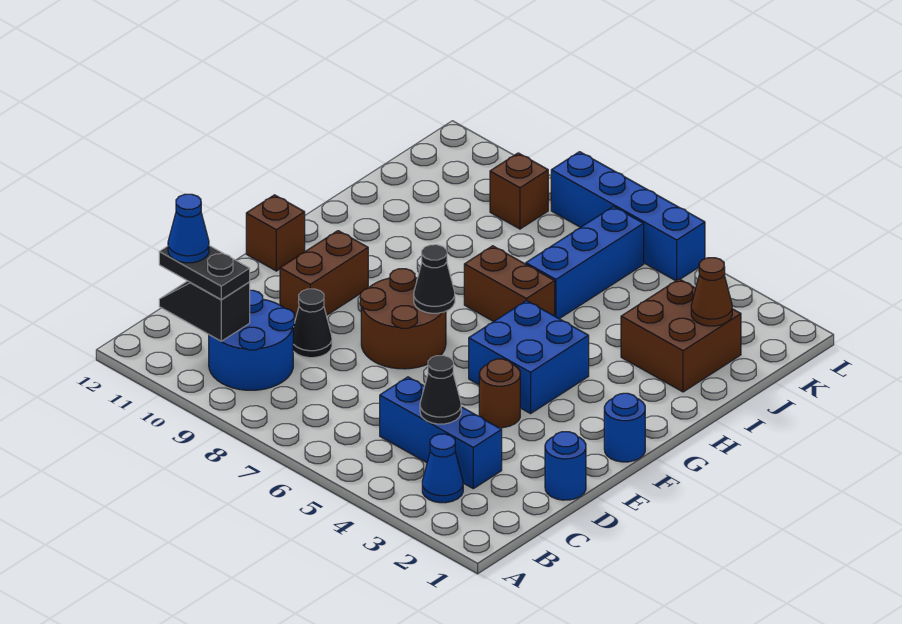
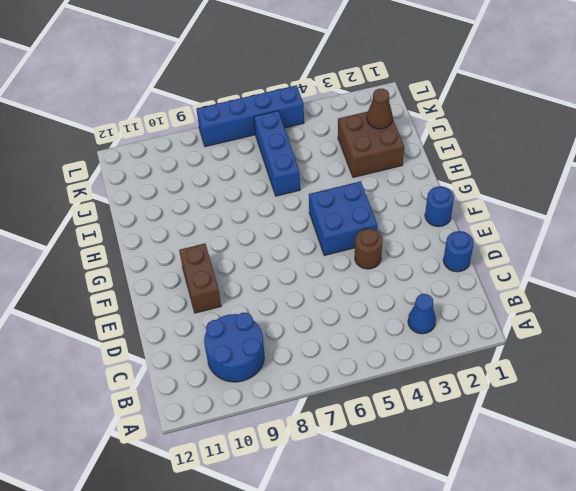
none -> blue brick C3:C5 level 1
none -> black cone D9 level 1
none -> brown round brick E7:F8 level 1

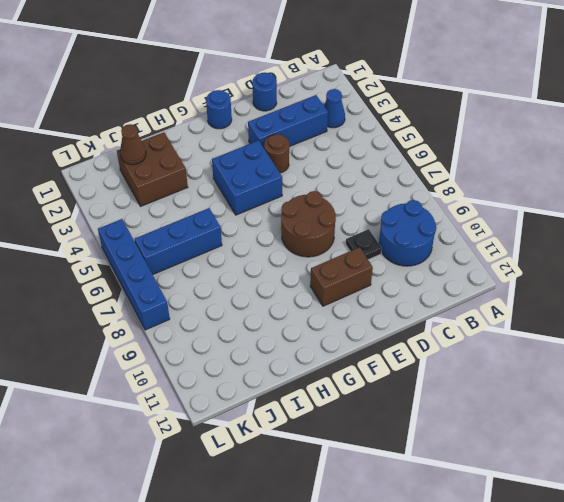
blue brick C3:E3 level 1 -> blue brick C3:C5 level 1
black plate D9 level 1 -> black cone D9 level 1
none -> brown brick F12 level 1
none -> brown brick H6:H7 level 1
none -> brown brick K9 level 1

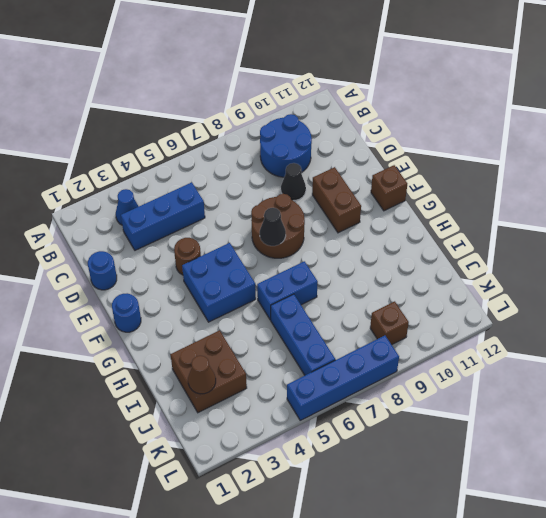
blue brick H6:H7 level 1 -> brown brick H6:H7 level 1
none -> black slope B10:B11 level 2 top 10
none -> black cone C4 level 2
none -> black plate B10:B11 level 3

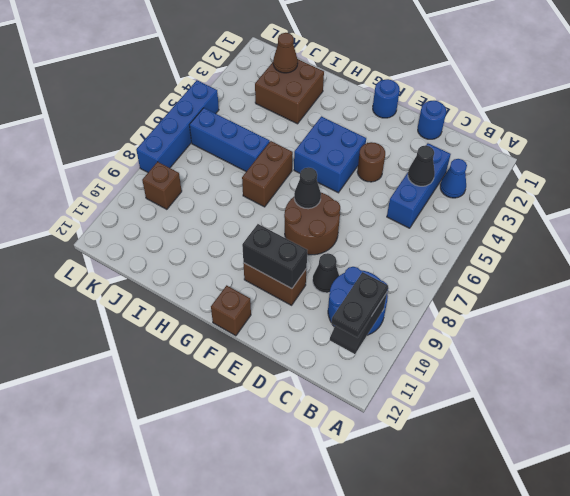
black brick E10:F10 level 2 -> none
none -> blue cone B11 level 4

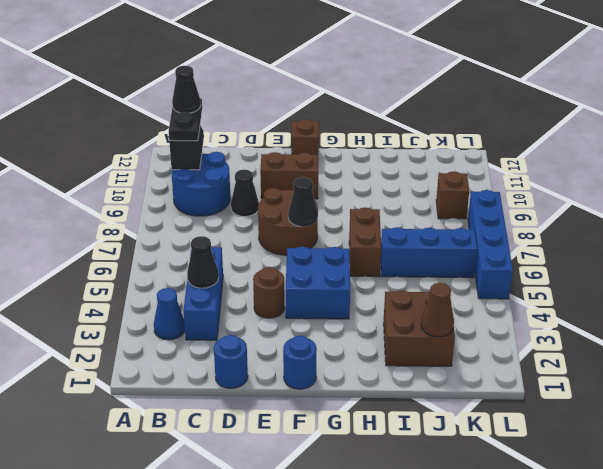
black cone B11 level 4 -> blue cone B11 level 4

